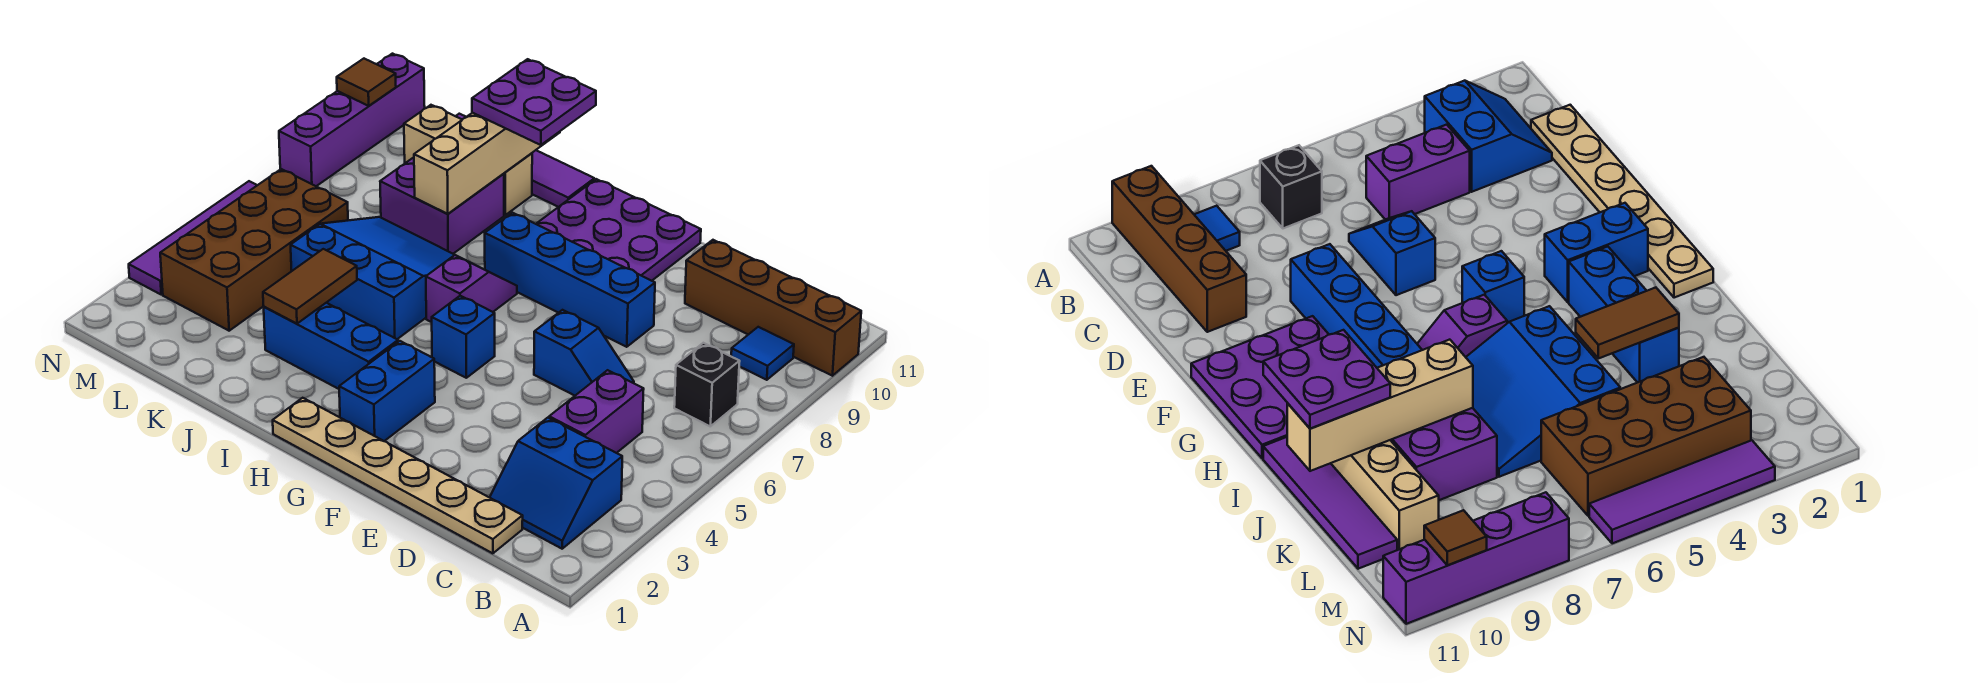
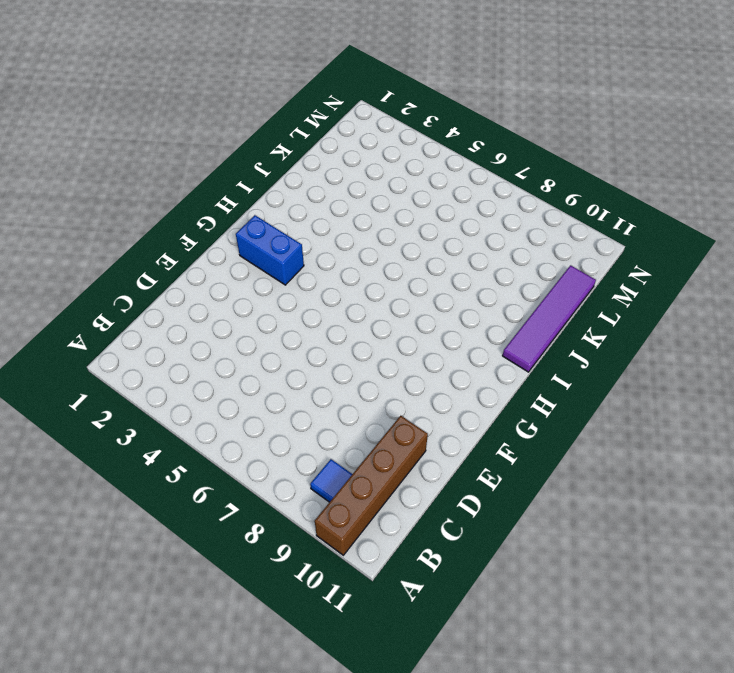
none -> blue slope B2:C3 level 1 top 3
none -> black brick B7 level 1
none -> tan plate C1:H1 level 1

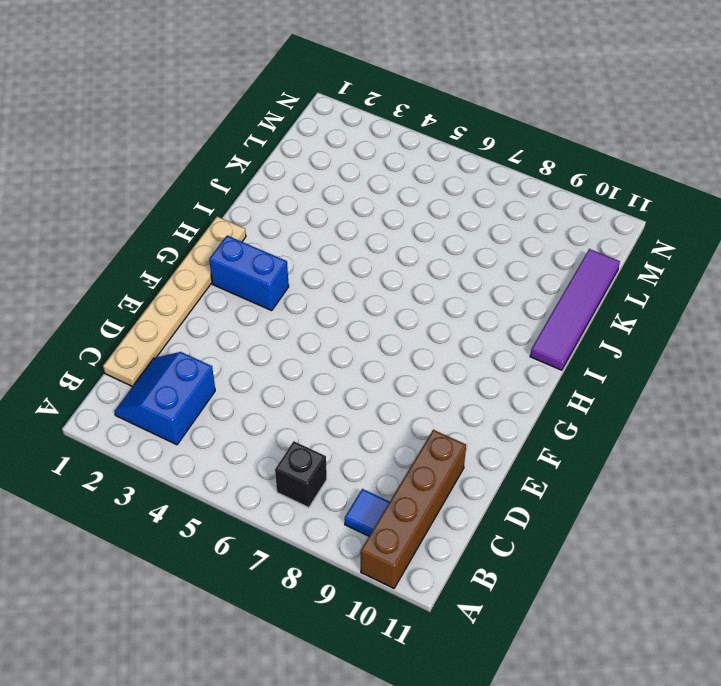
none -> purple brick C4:C5 level 1
none -> blue slope D6:E6 level 1 top E
none -> blue brick E8:H8 level 1

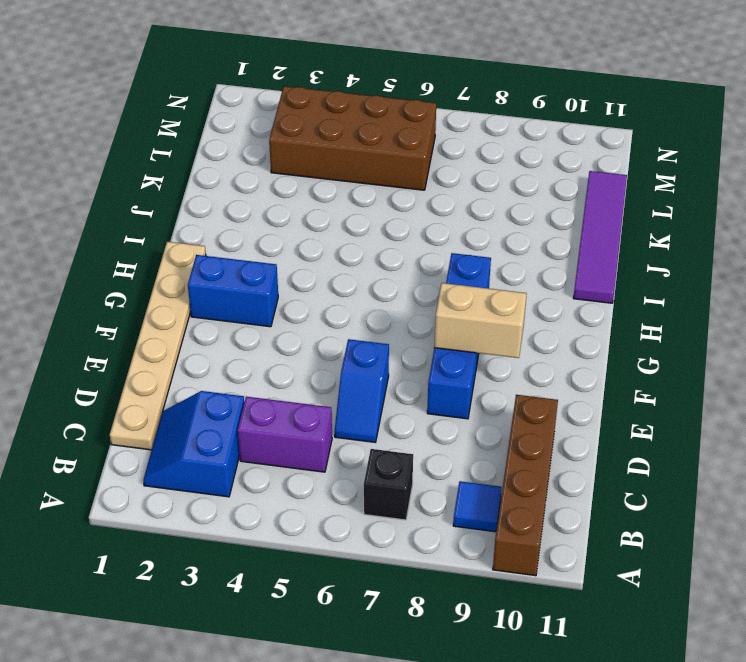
tan brick F8:F9 level 2 -> none
none -> purple plate F9:H11 level 1
none -> blue brick G5 level 1
none -> blue brick H3:J3 level 1

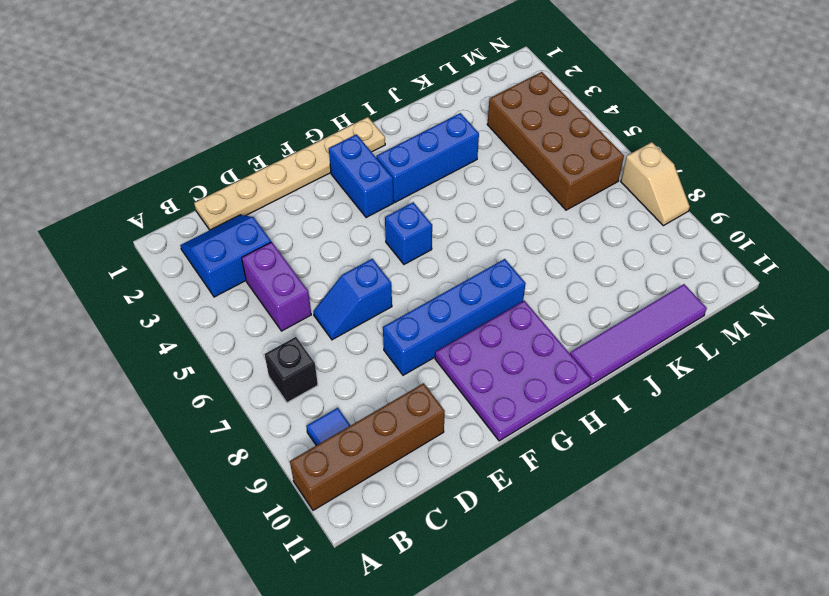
tan slope N7:N8 level 1 top 7 -> purple brick N8:N11 level 1
none -> purple slope H6:H7 level 1 top 6
none -> blue slope I5:K7 level 1 top 5
none -> purple brick J8:K9 level 1

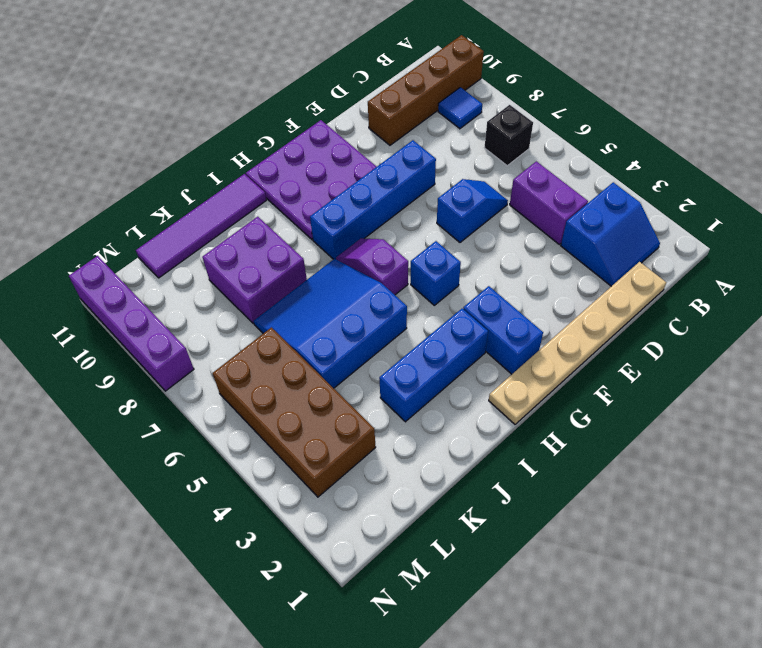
none -> tan brick J10:L10 level 1
none -> purple tile N3:N6 level 1
none -> brown tile J3:J4 level 2

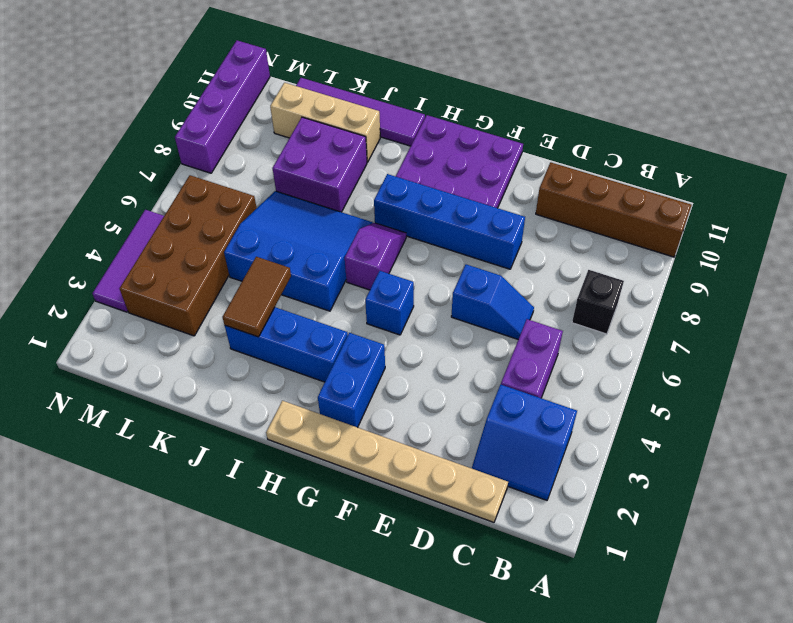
purple tile N3:N5 level 1 -> purple tile N3:N6 level 1
none -> blue tile B9 level 1
none -> tan brick J8:J11 level 2
none -> brown tile N10 level 2

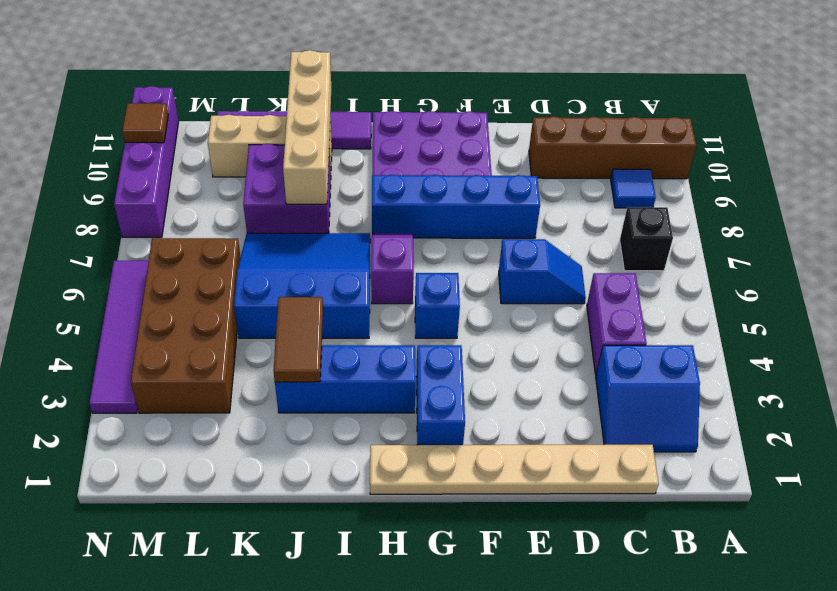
none -> purple plate I10:J11 level 3

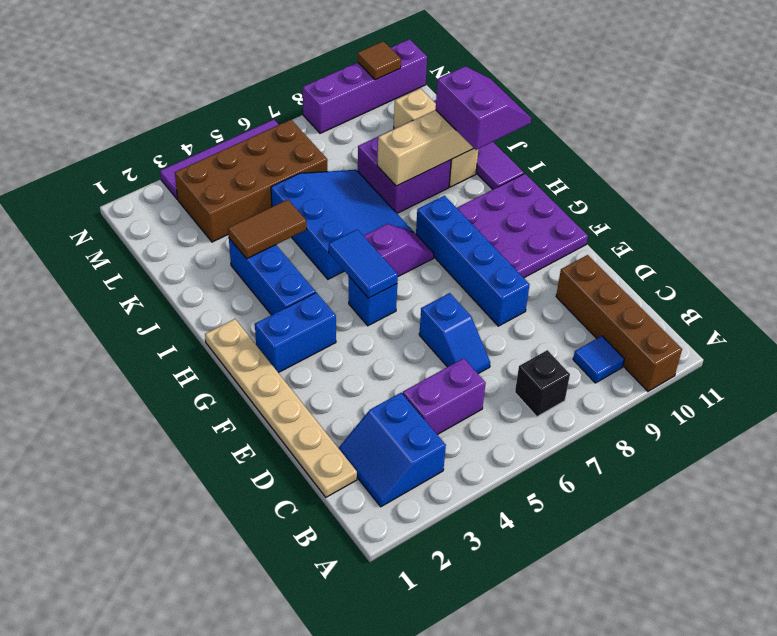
blue tile G5:H5 level 2 -> none
purple slope I10:J11 level 3 top 10 -> purple plate I10:J11 level 3

